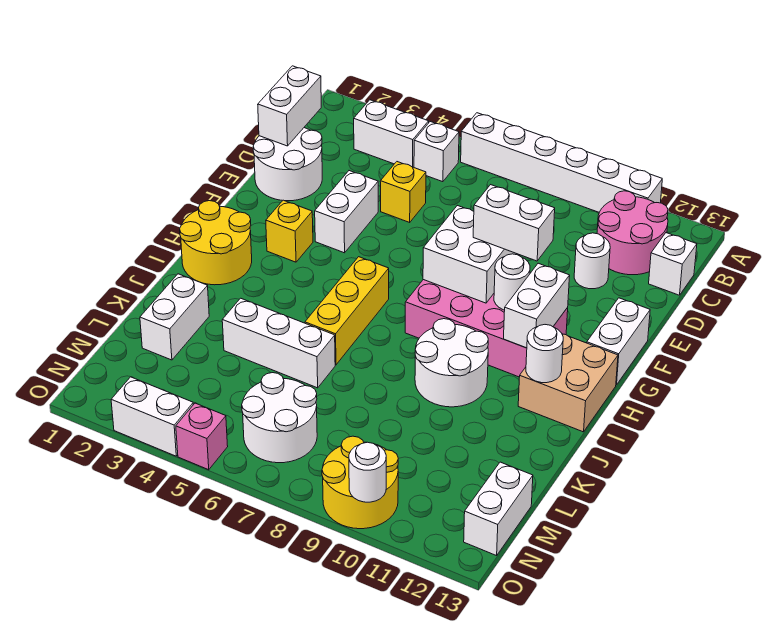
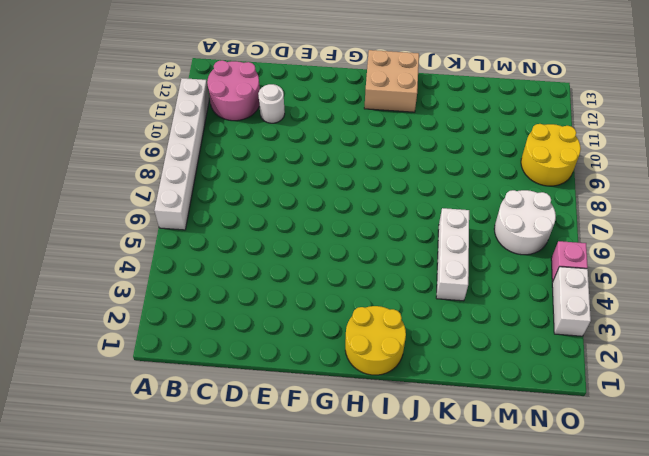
none -> white brick B3:B4 level 1
none -> white brick B5 level 1
none -> white brick C13 level 1
none -> white round brick D1:E2 level 1

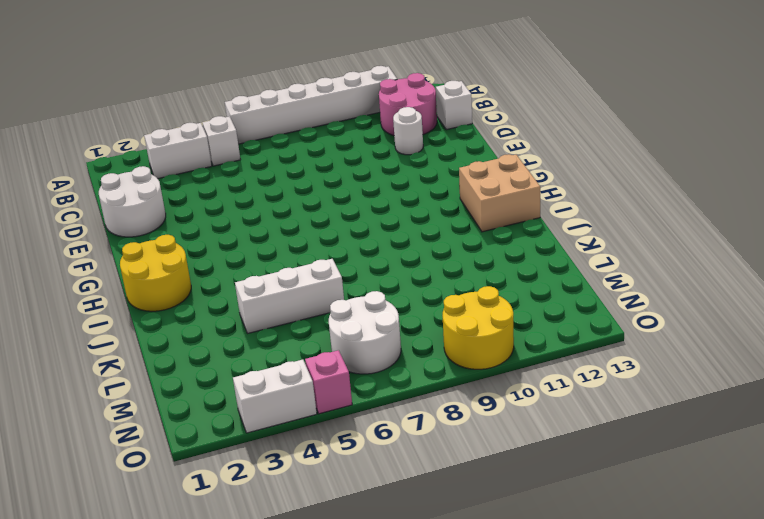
none -> yellow brick D5 level 1
none -> white brick E4:F4 level 1
none -> white brick F13:G13 level 1
none -> yellow brick G3 level 1

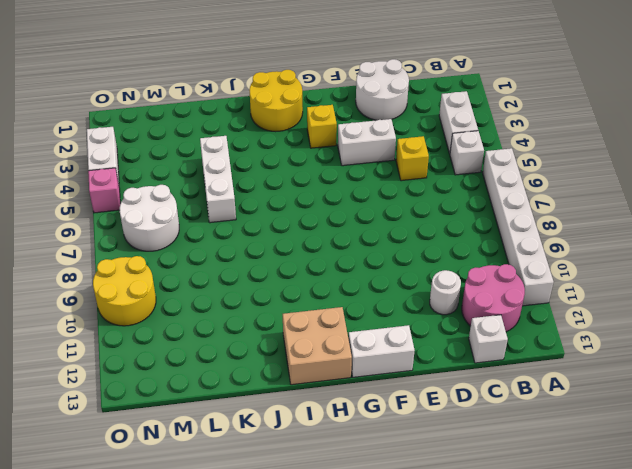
none -> pink brick G8:H11 level 1
none -> yellow brick H6:J6 level 1
none -> white round brick I9:J10 level 1
none -> white brick K2:L2 level 1

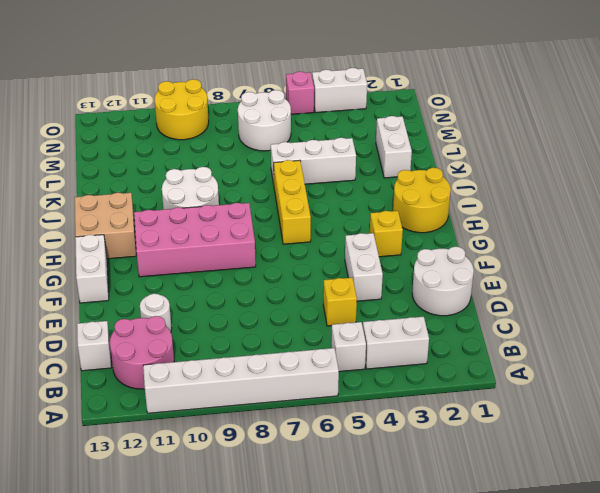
none -> white brick M13:N13 level 1
none -> white brick C1:D1 level 2
none -> white brick F8:G9 level 2
none -> white round brick G10 level 2

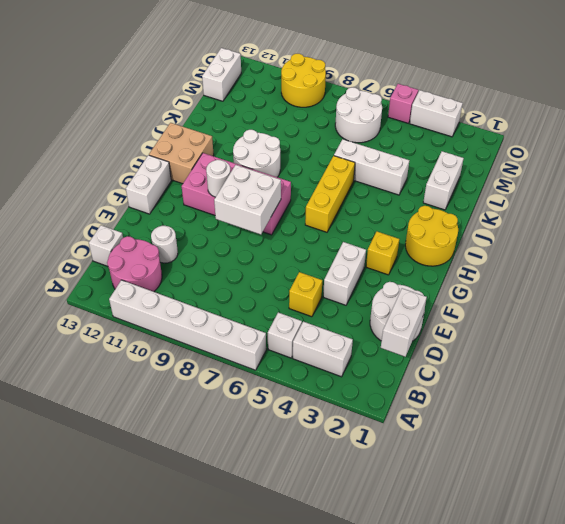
none -> white brick G11:H11 level 2
none -> white round brick I12 level 2
none -> white round brick O10 level 2
none -> white brick F9:F10 level 3

